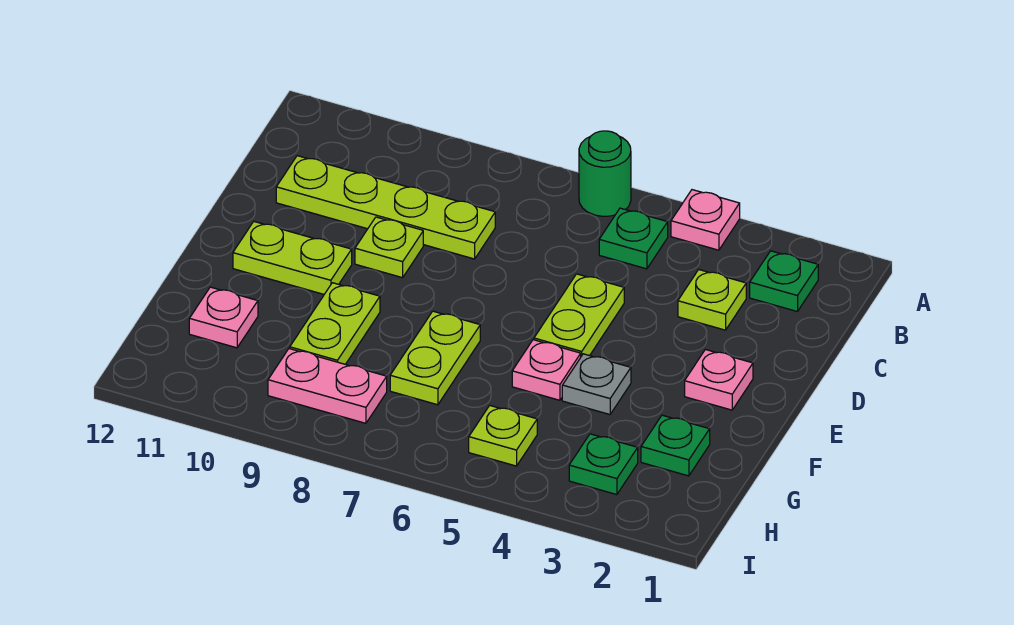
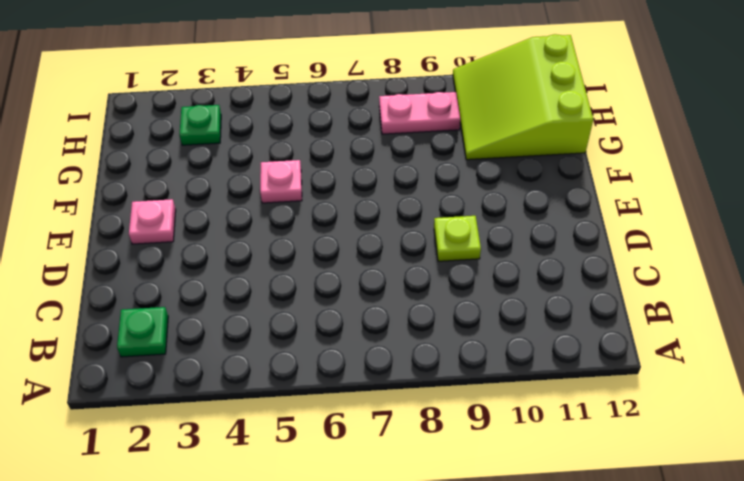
lime slope G10:I12 level 1 top 12 -> pink plate G11 level 1
none -> pink plate A4 level 1
none -> green round brick A6 level 1
none -> green plate B5 level 1

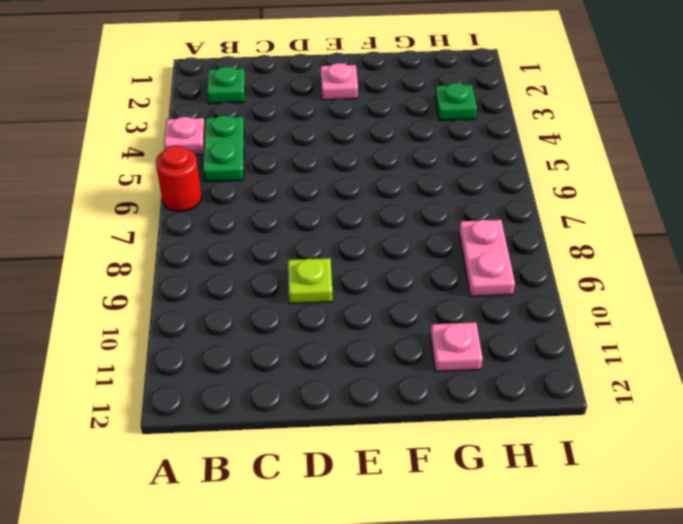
red round brick A6 level 1 -> green round brick A6 level 1
green plate B4:B5 level 1 -> green plate B5 level 1
none -> lime plate C3 level 1
none -> lime plate C8:C11 level 1
none -> lime plate D5:E5 level 1

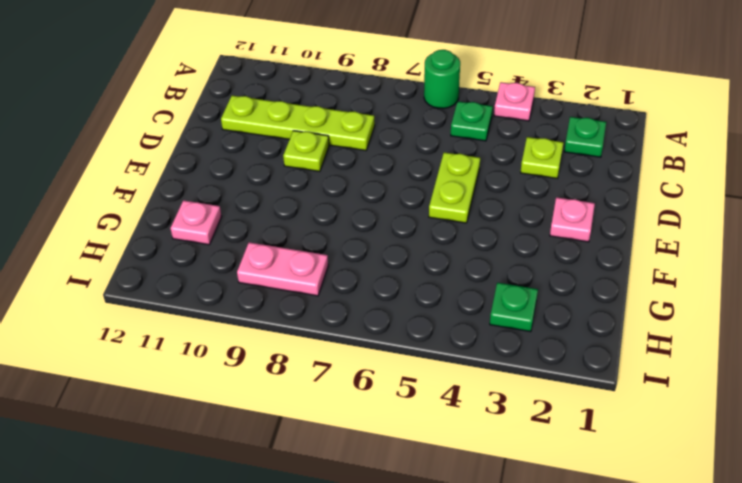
none -> lime plate E10:E11 level 1
none -> grey plate F4 level 1
none -> pink plate F5 level 1

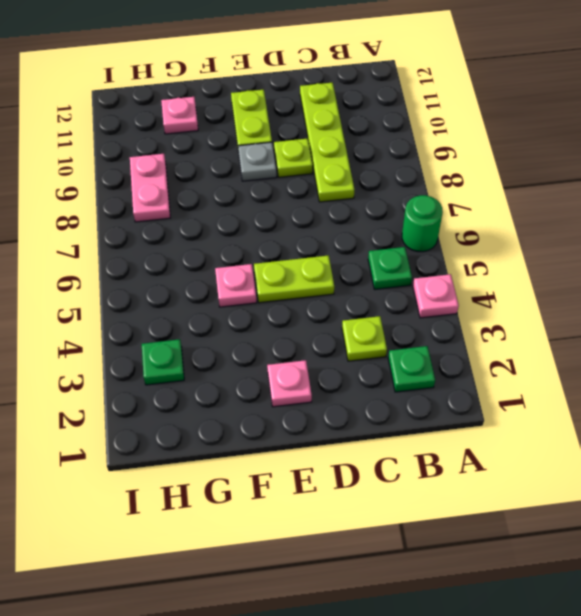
grey plate E9 level 1 -> grey plate F4 level 1
none -> lime plate F7:G7 level 1
none -> lime plate F9:G9 level 1
none -> green plate G2 level 1

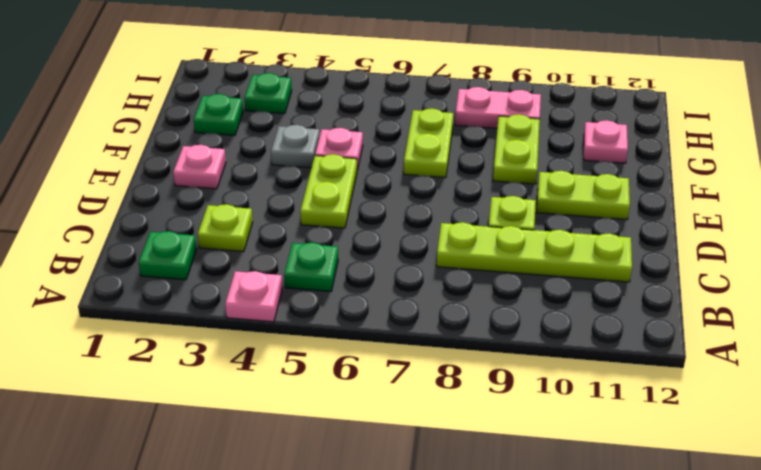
none -> green round brick A6 level 1
none -> lime plate H5 level 1

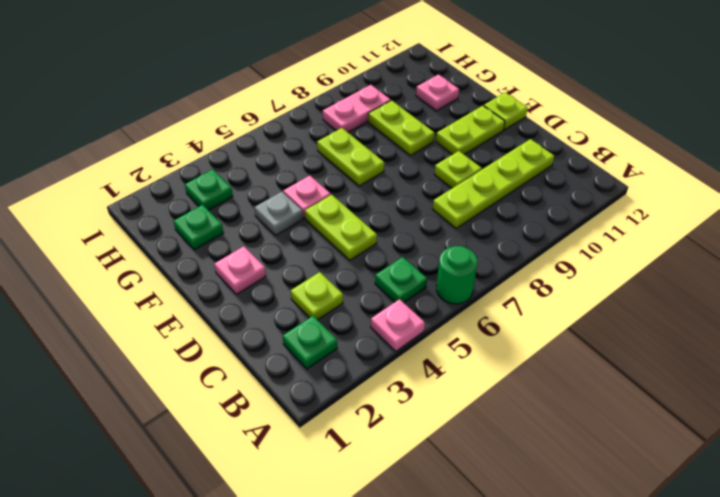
lime plate E12 level 1 -> lime plate H5 level 1

